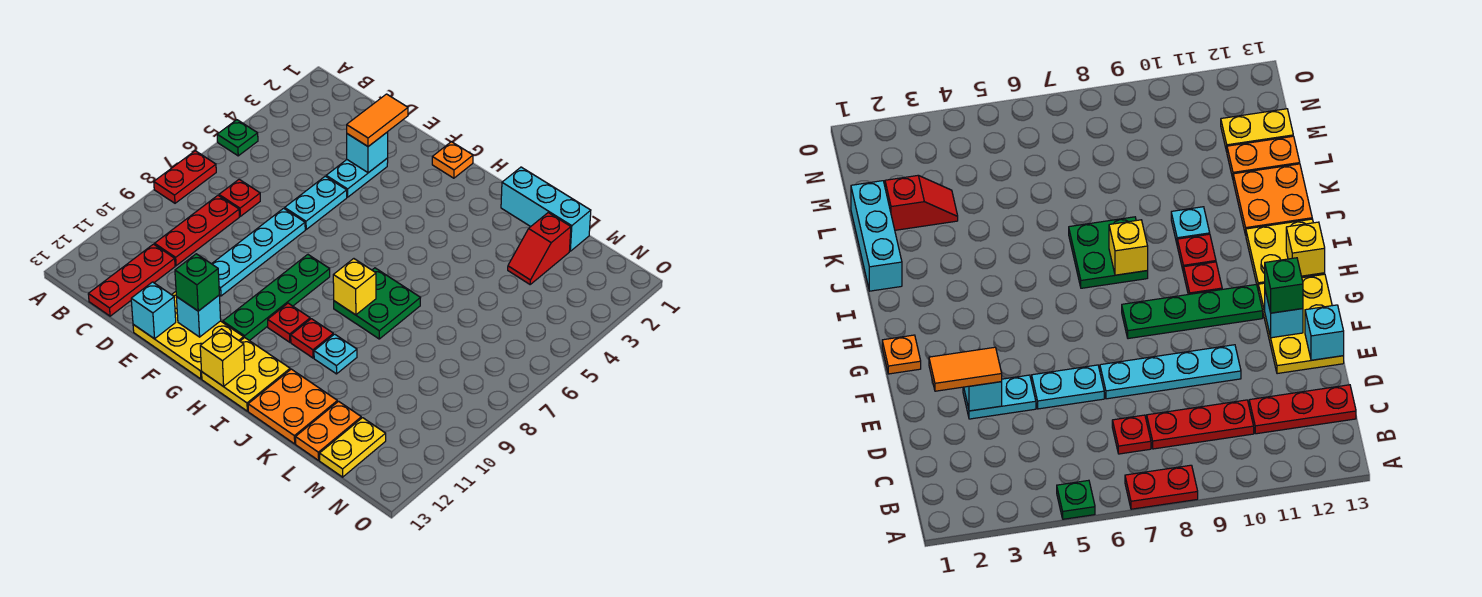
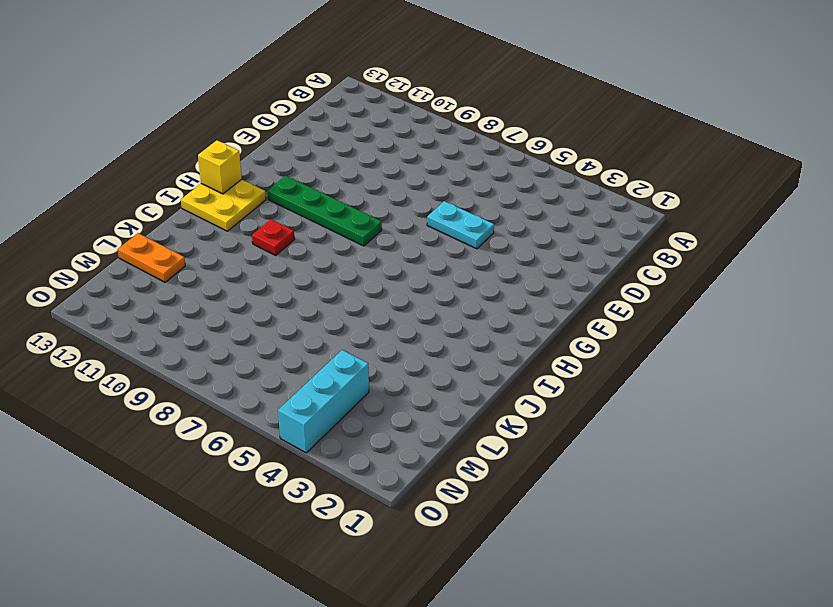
cyan brick M4:O4 level 1 -> cyan brick J1:L1 level 1
none -> green plate A5 level 1
none -> red plate A7:A8 level 1
none -> red plate C7 level 1

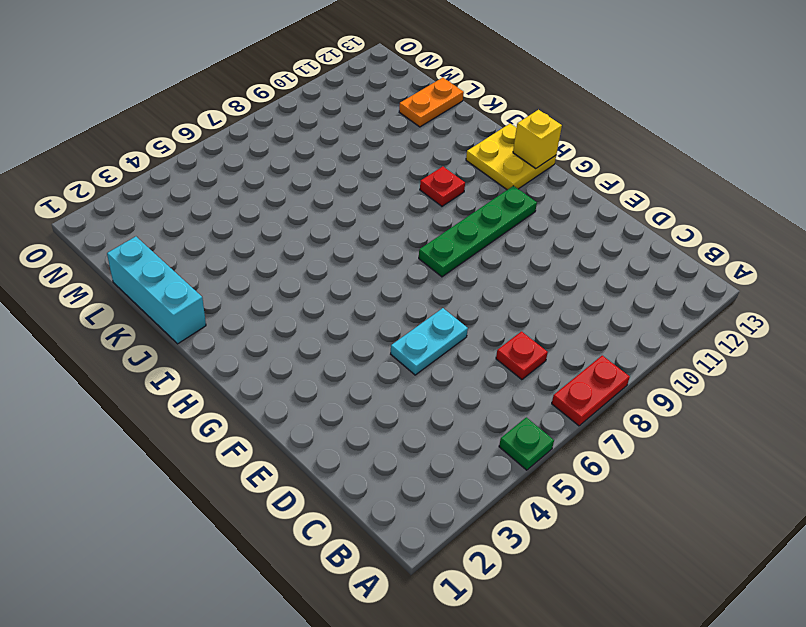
none -> red plate C8:C10 level 1
none -> red plate C11:C13 level 1
none -> cyan plate E3:E4 level 1

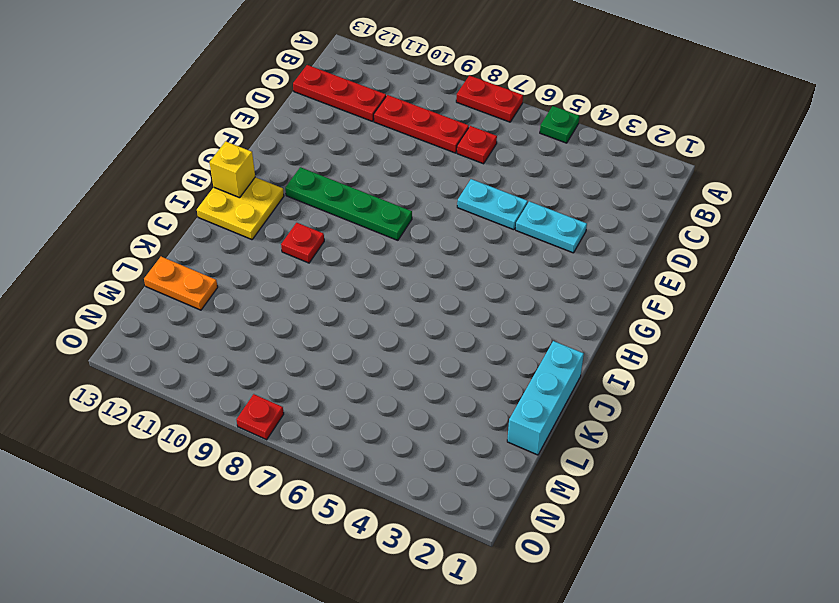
red plate O8 level 1 -> red plate H10 level 1
none -> cyan plate E7:E10 level 1
none -> yellow plate E12:G13 level 1
none -> orange plate G1 level 1

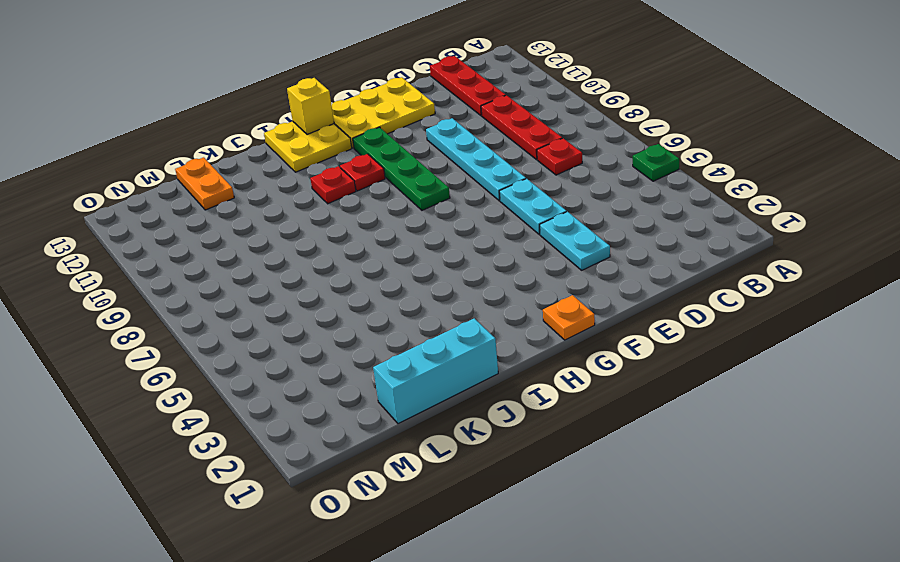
none -> red plate A7:A8 level 1
none -> green plate I7:J8 level 1
none -> cyan plate J10 level 1

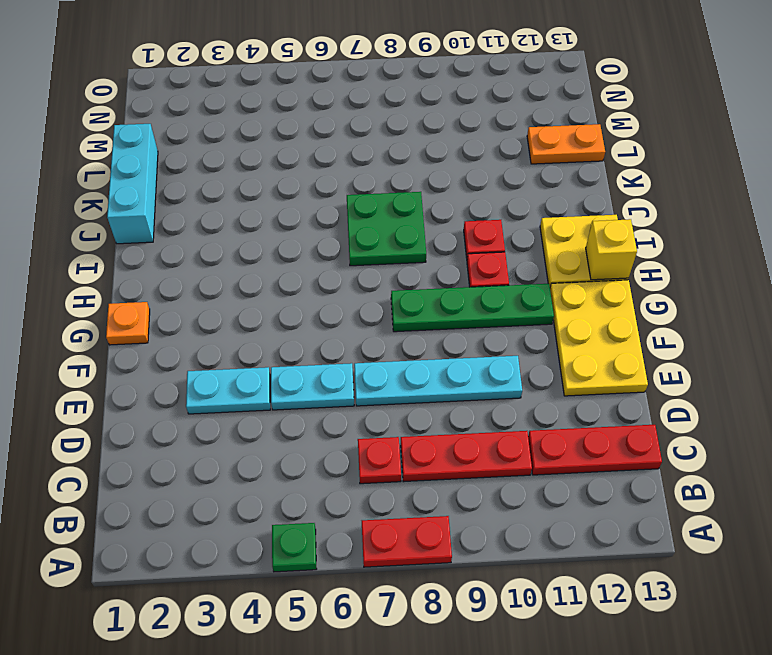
none -> cyan plate J10 level 1
none -> orange plate J12:K13 level 1
none -> red slope L2:L3 level 1 top 2

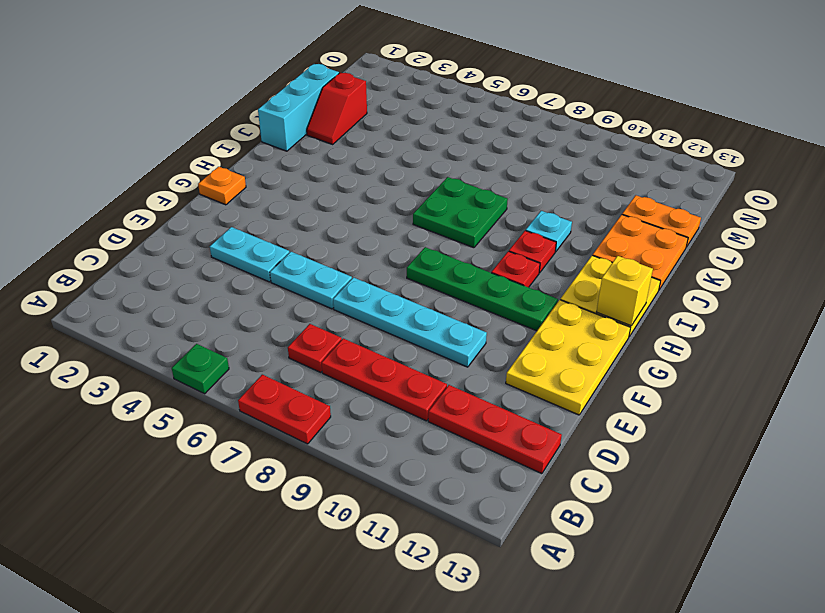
red slope K2:L2 level 1 top L -> red slope L2:L3 level 1 top 2
none -> yellow plate M12:M13 level 1
none -> cyan brick E3 level 2
none -> cyan brick E13 level 2

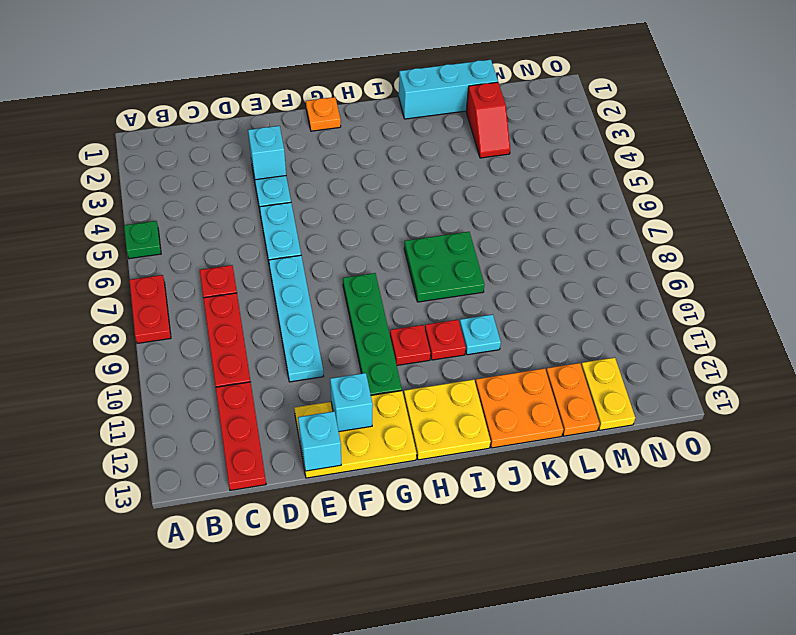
none -> yellow brick H13 level 2
none -> yellow brick I8 level 2
none -> orange tile E2:E3 level 3

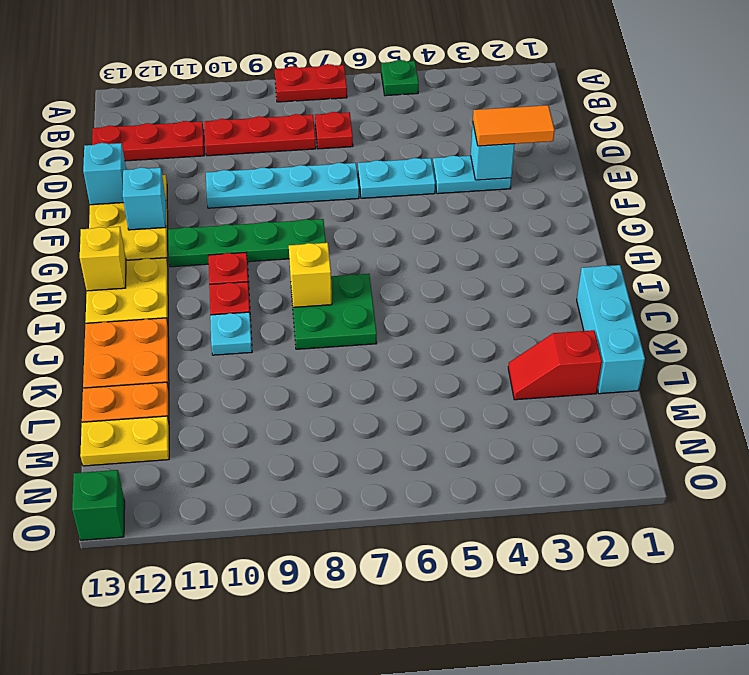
green brick O13 level 1 -> green brick F12 level 3
none -> orange plate G1 level 1

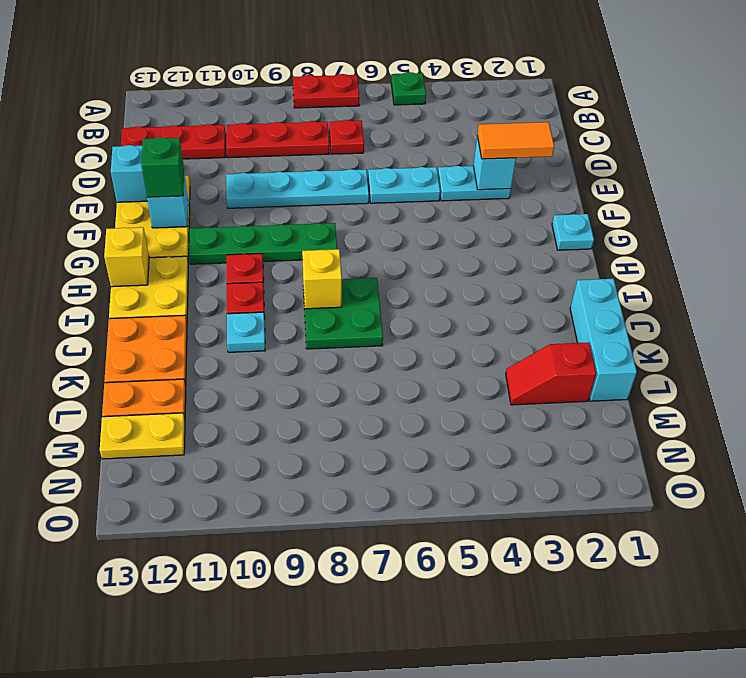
cyan plate G1 level 1 -> orange plate G1 level 1

